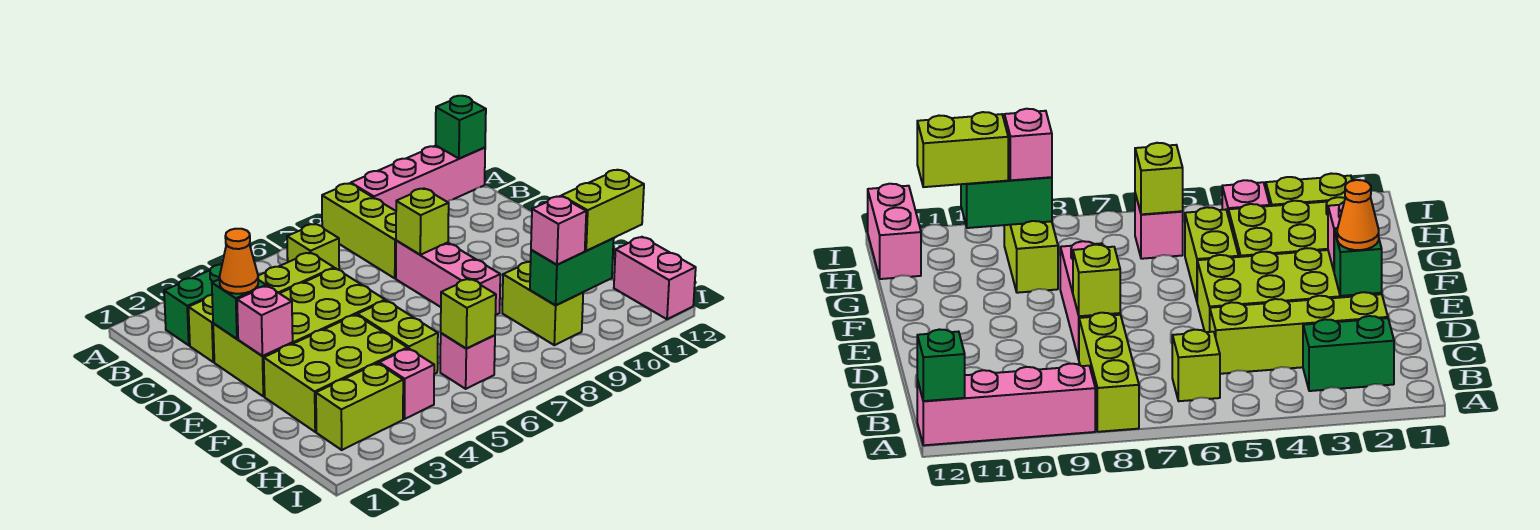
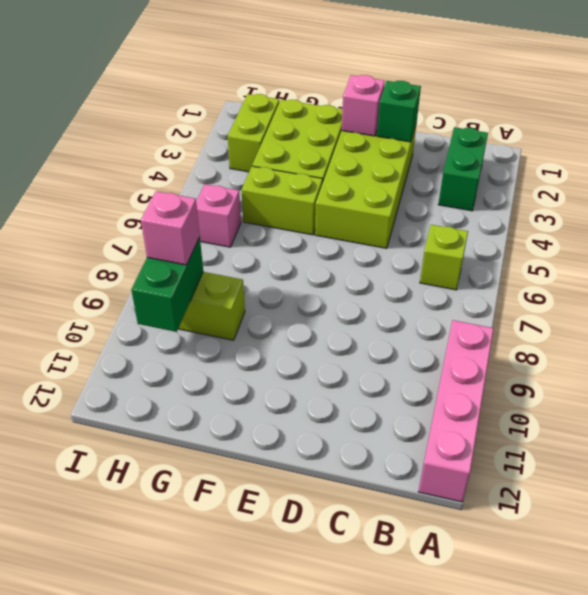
none -> lime brick A8:C8 level 1
none -> lime brick C2:C5 level 1
none -> pink brick D8:F8 level 1

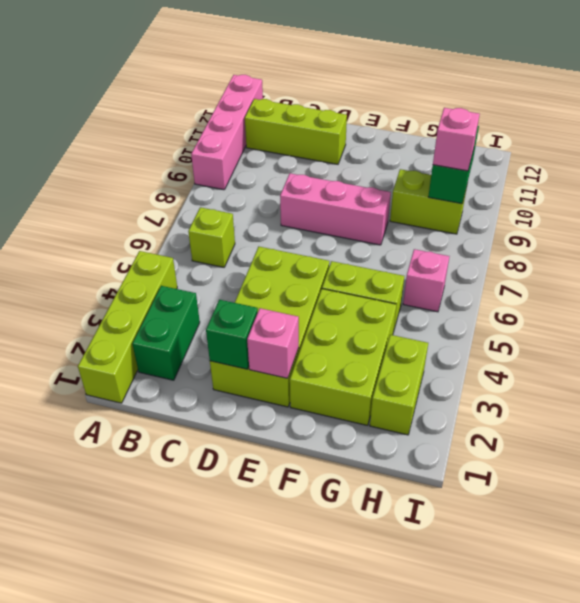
lime brick A1:A4 level 1 -> lime brick C2:C5 level 1
lime brick B11:D11 level 1 -> lime brick A8:C8 level 1
none -> pink brick H4 level 1
none -> pink brick H12:I12 level 1
none -> green brick A12 level 2

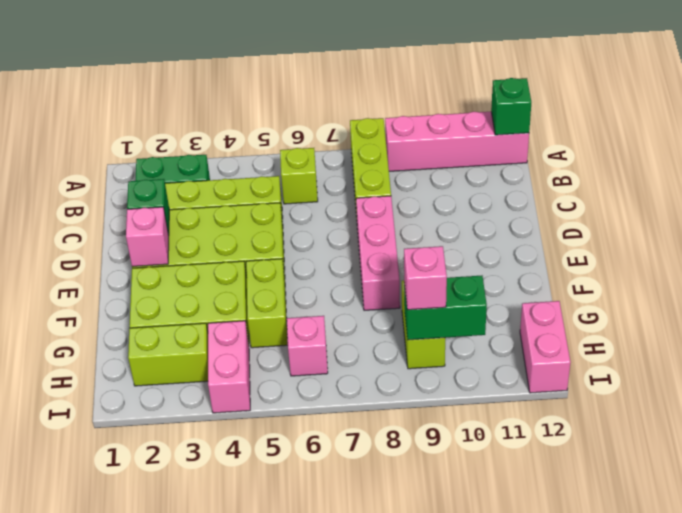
pink brick H4:I4 level 1 -> pink brick H4 level 1
none -> lime brick D8 level 2
none -> lime brick H6 level 2
none -> orange cone D2 level 3

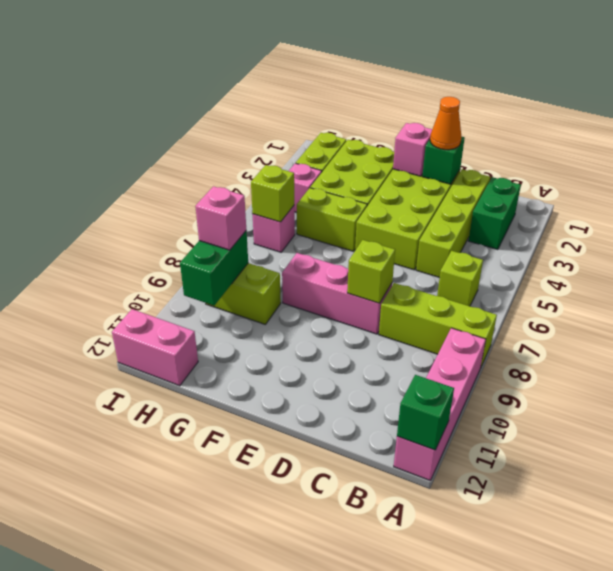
none -> lime brick H10:H11 level 3

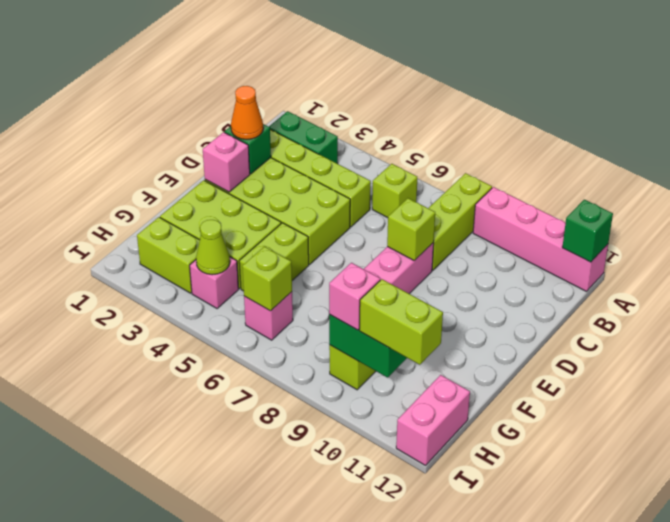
lime cone H4 level 2 -> none

